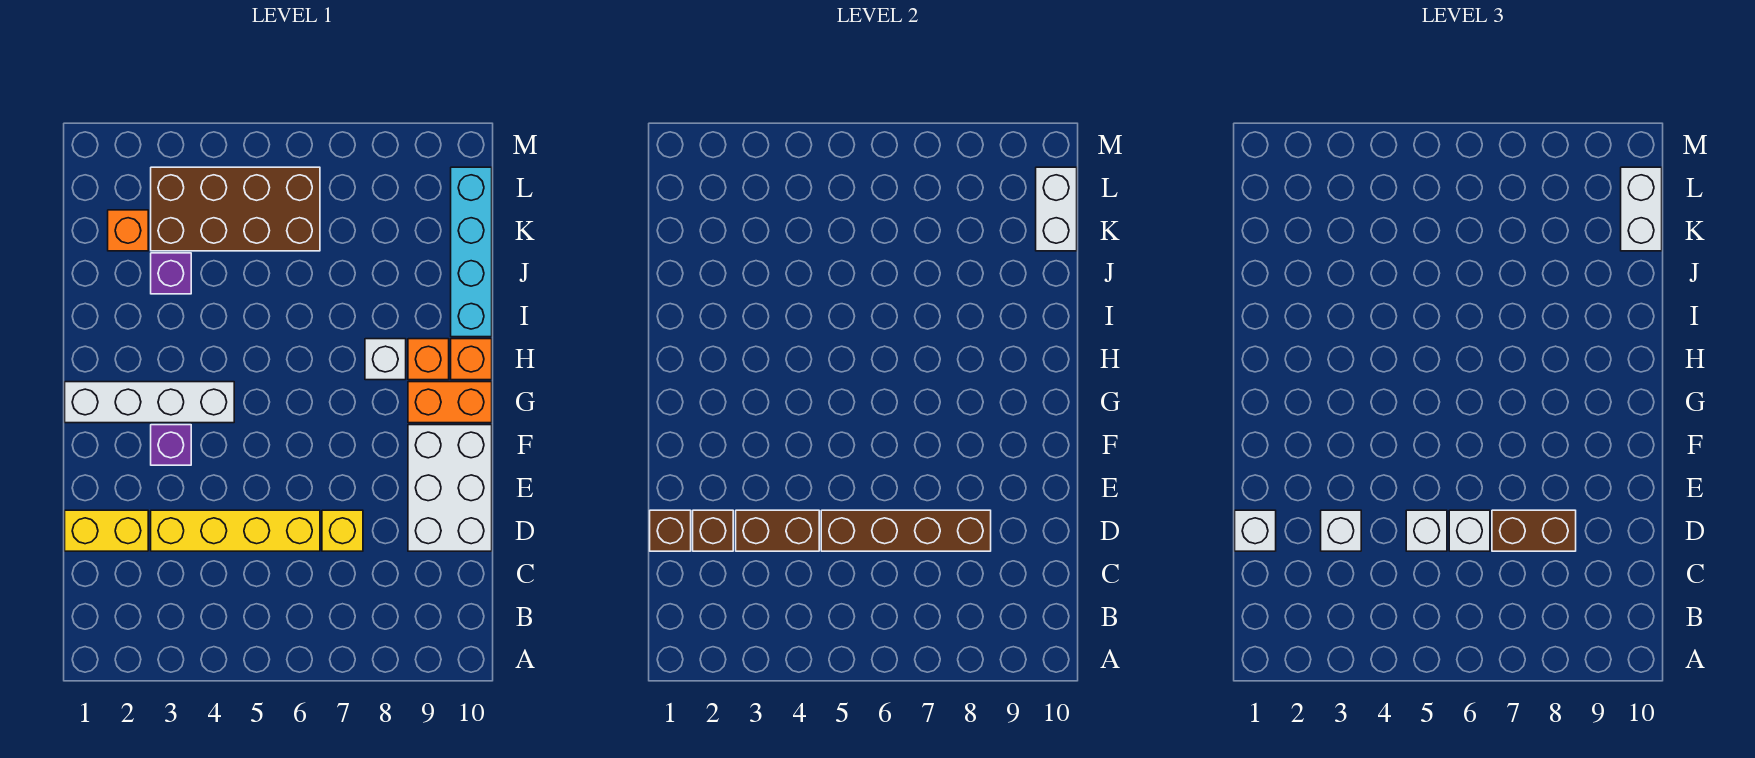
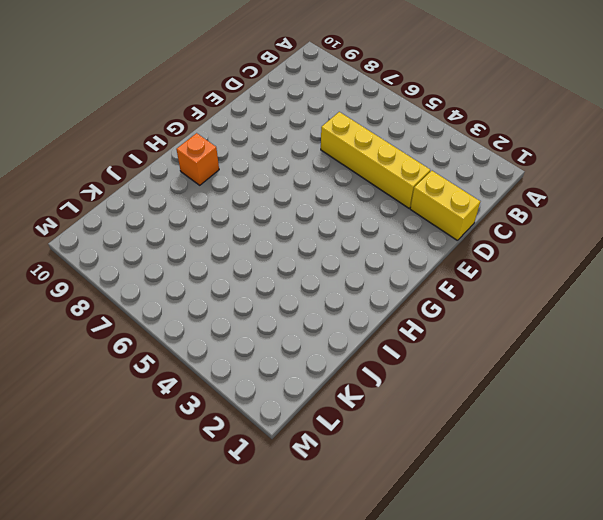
none -> yellow brick D7 level 1
none -> white brick D9:F10 level 1
none -> purple brick F3 level 1

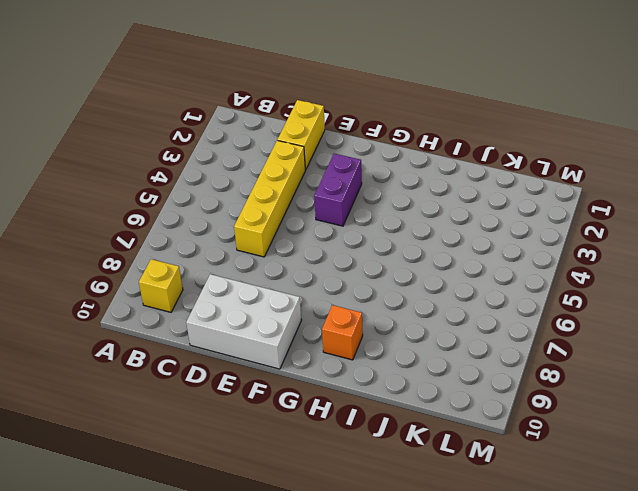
yellow brick B9 level 1 -> yellow brick D7 level 1
purple brick F3:F4 level 1 -> purple brick F3 level 1
none -> white brick G1:G4 level 1
none -> orange brick G9:G10 level 1
none -> white brick H8 level 1

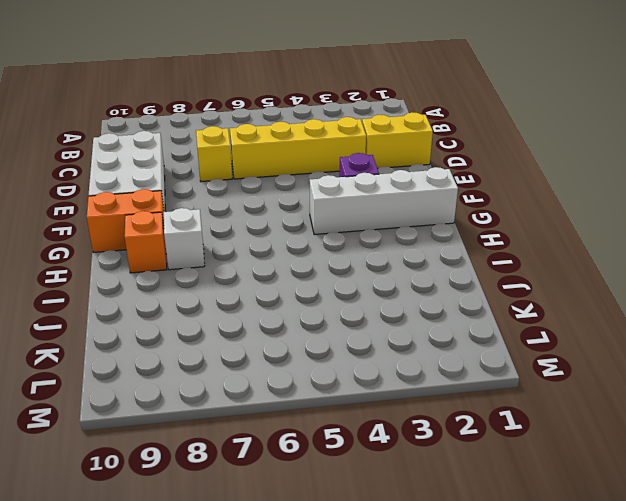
none -> orange brick H10 level 1
none -> cyan brick I10:L10 level 1
none -> purple brick J3 level 1

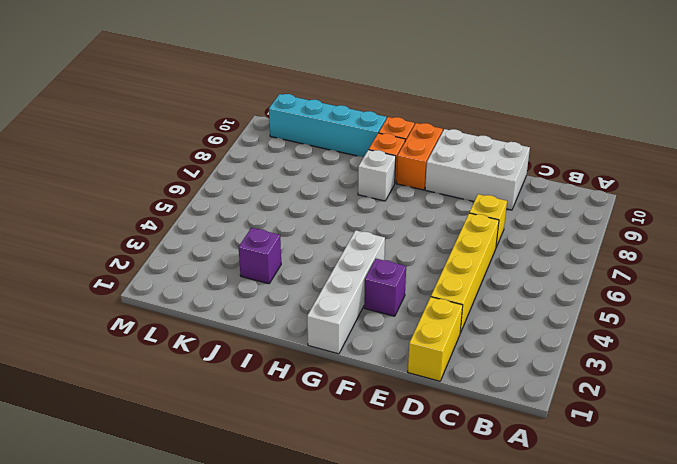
none -> orange brick K2 level 1
none -> brown brick K3:L6 level 1
none -> brown brick D1 level 2

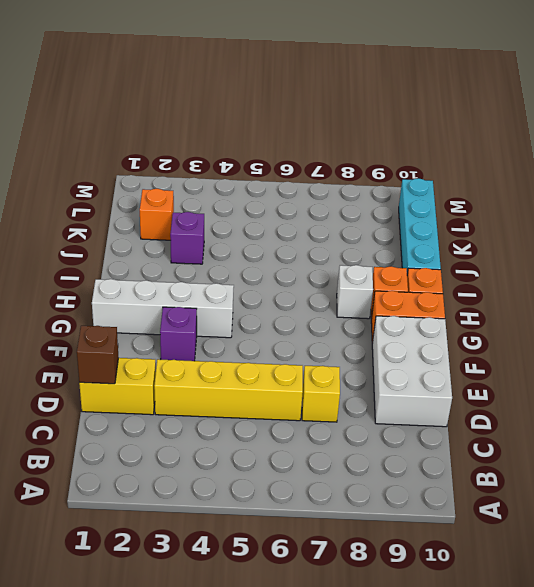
none -> brown brick K3:L6 level 1
none -> brown brick D2 level 2
none -> brown brick D3:D4 level 2

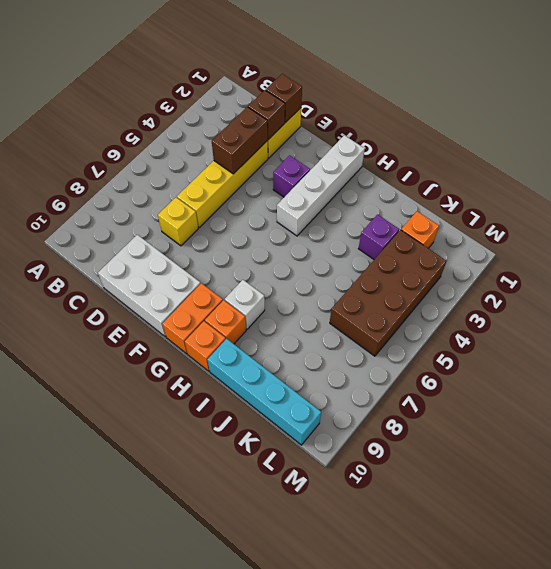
none -> brown brick D5:D8 level 2
none -> white brick K10:L10 level 2
none -> white brick D1 level 3

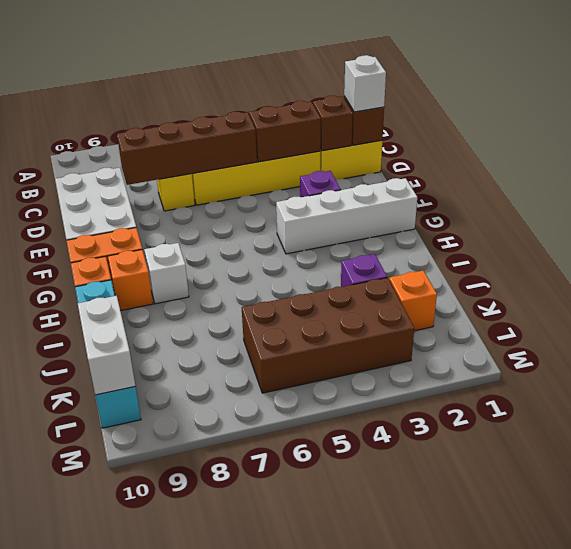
none -> white brick D3 level 3
none -> white brick D5 level 3
none -> white brick D6 level 3

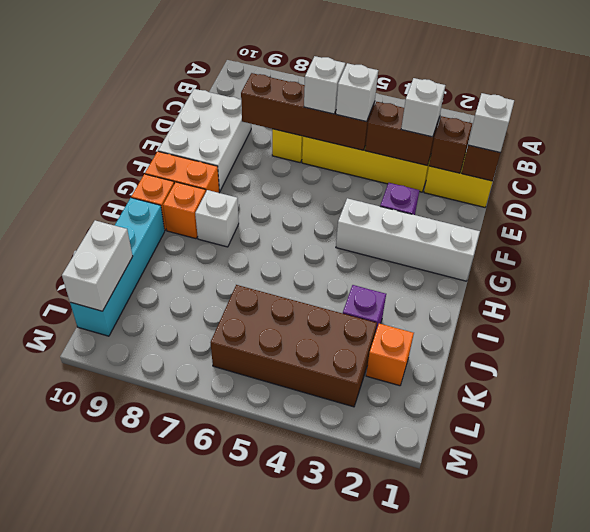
none -> brown brick D7:D8 level 3
none -> white brick K10:L10 level 3

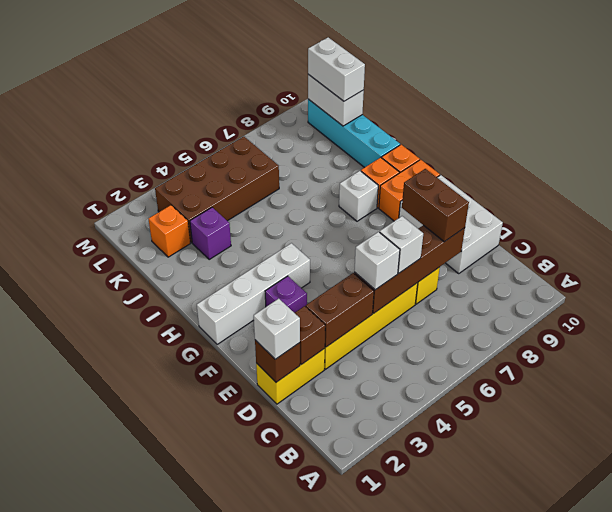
brown brick D8:E8 level 3 -> brown brick D7:D8 level 3
none -> white brick D3 level 3

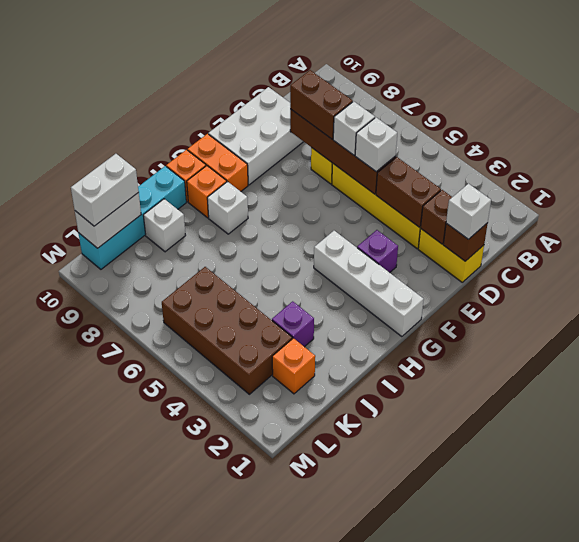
white brick J9 level 1 -> white brick D3 level 3

